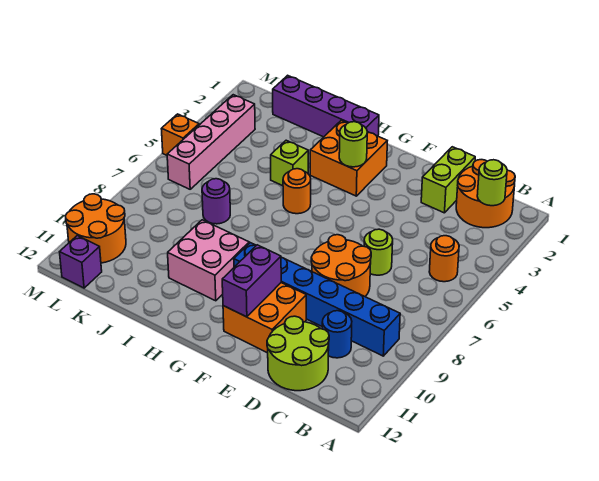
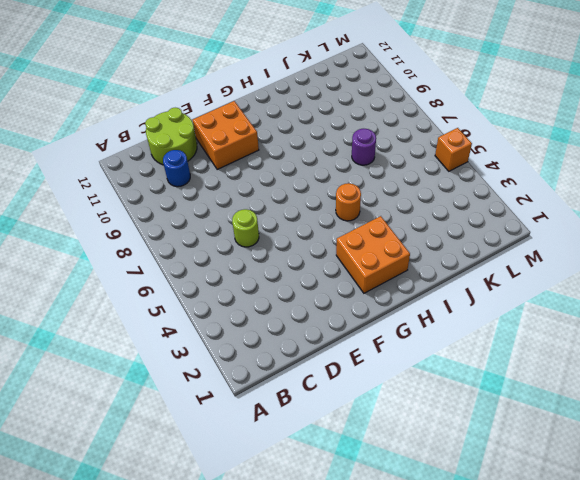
none -> orange round brick B1:C2 level 1
none -> orange round brick B5 level 1
none -> blue brick B9:G9 level 1

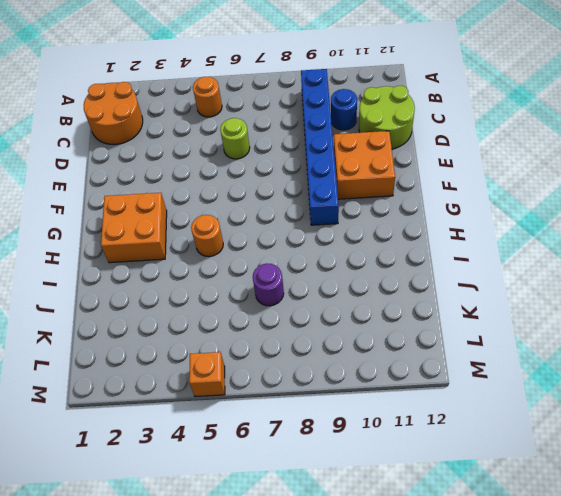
none -> lime brick D1:D2 level 1
none -> orange round brick D7:E8 level 1
none -> purple brick H1:K1 level 1

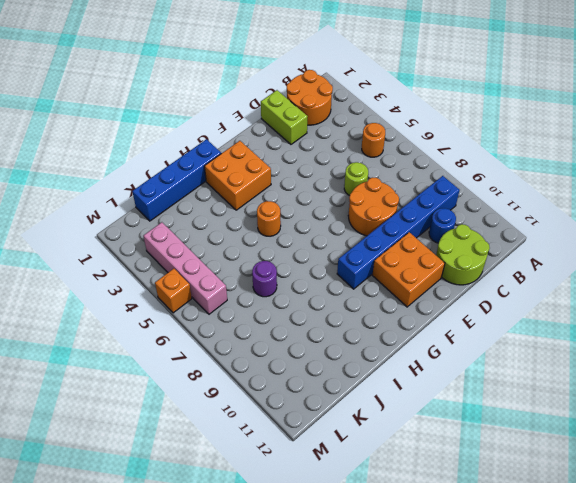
blue brick H1:K1 level 1 -> purple brick H1:K1 level 1
none -> pink brick H9:I10 level 1
none -> lime brick I4 level 1
none -> orange round brick L10:M11 level 1

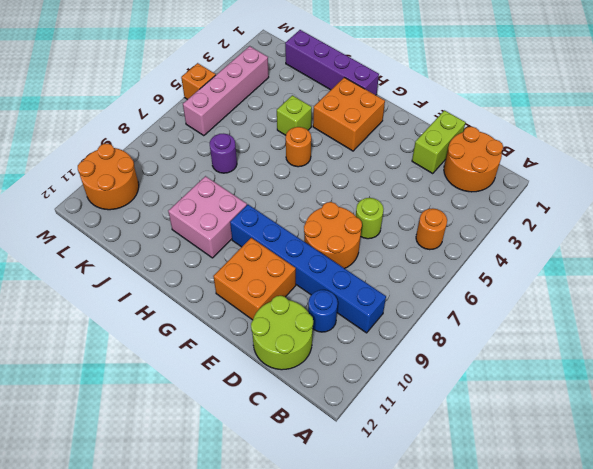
none -> purple brick L12 level 1
none -> lime round brick B2 level 2
none -> purple brick F10:F11 level 2

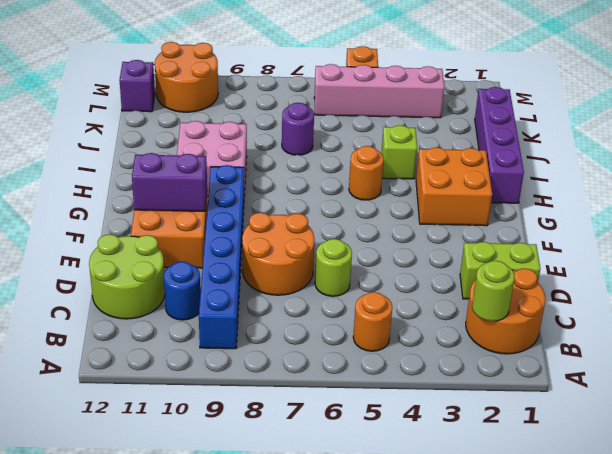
none -> lime round brick G3 level 2

